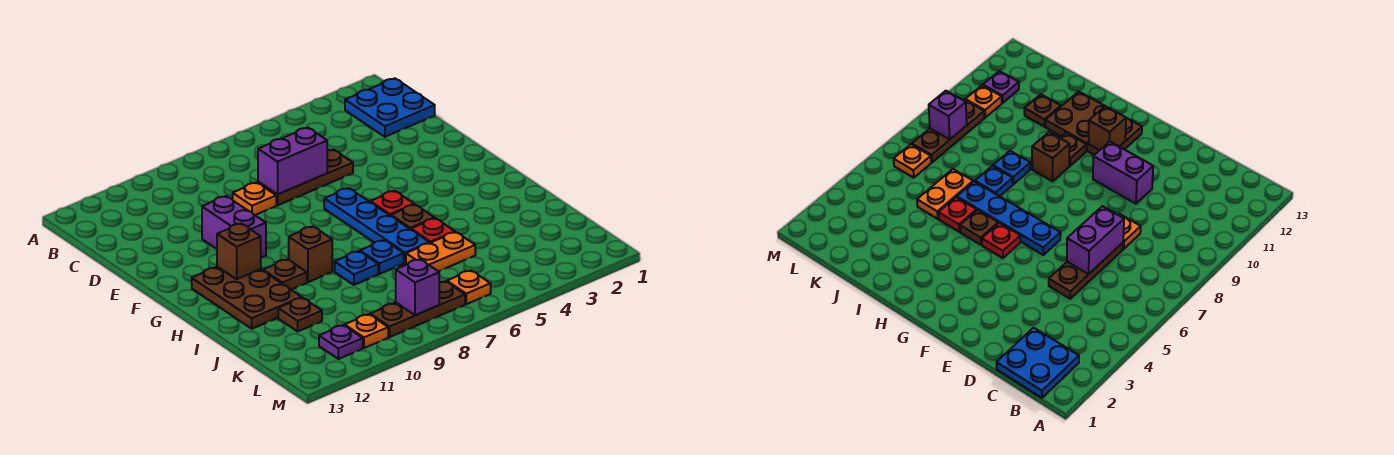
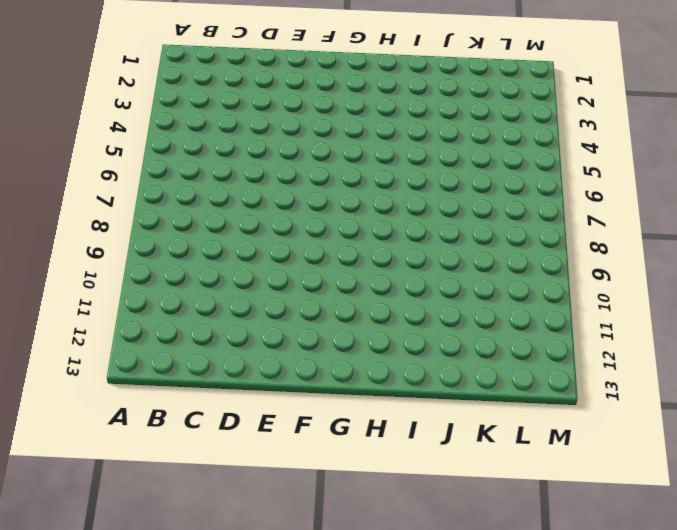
none -> blue plate B1:C2 level 1
none -> brown plate D5:D7 level 1
none -> orange plate D8 level 1

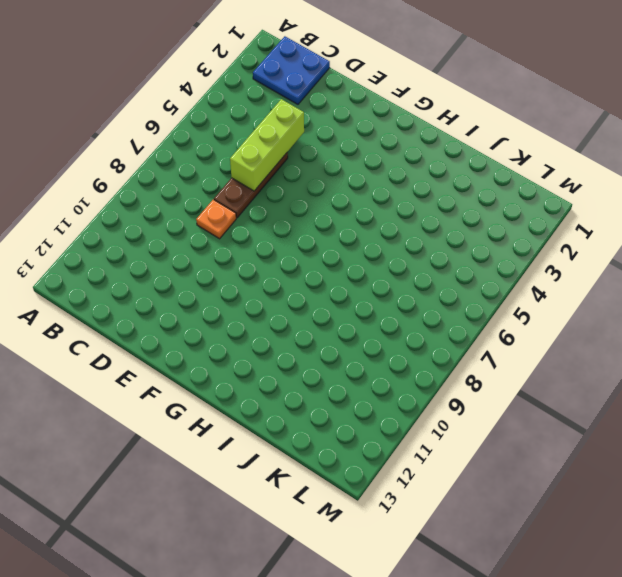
lime brick D4:D6 level 2 -> purple brick D6:D7 level 2
none -> purple brick E10:F10 level 1
none -> blue plate F6:I6 level 1
none -> red plate G5 level 1

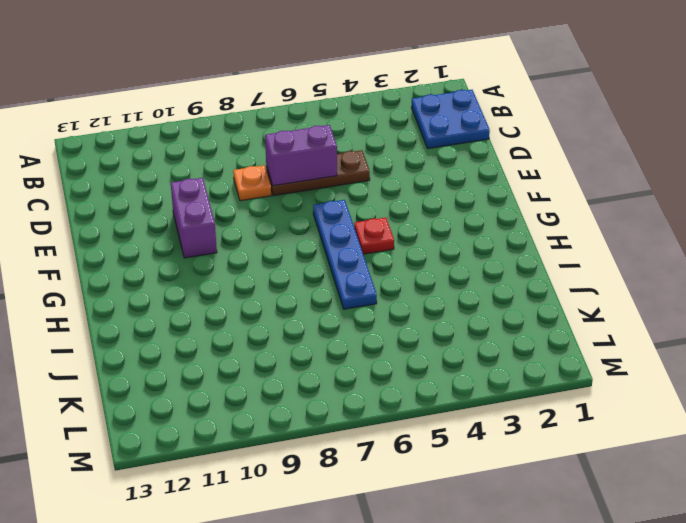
none -> brown plate G11:I12 level 1
none -> brown plate H5 level 1
none -> brown brick H9 level 1

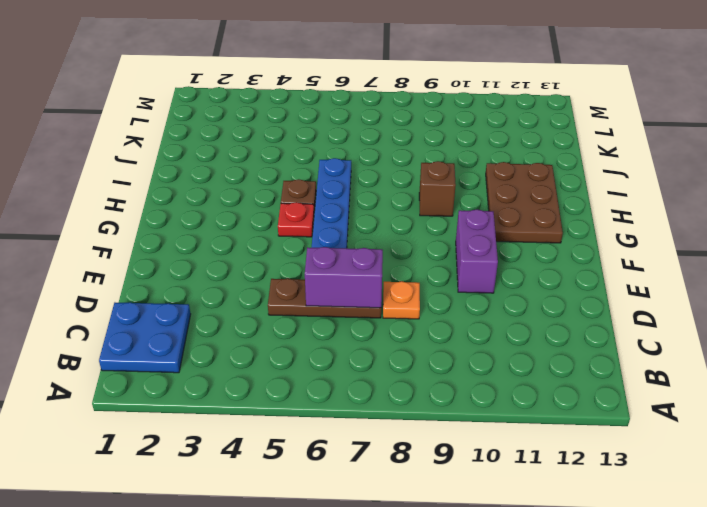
none -> brown plate H10 level 1
none -> red plate I5 level 1
none -> blue plate I7 level 1

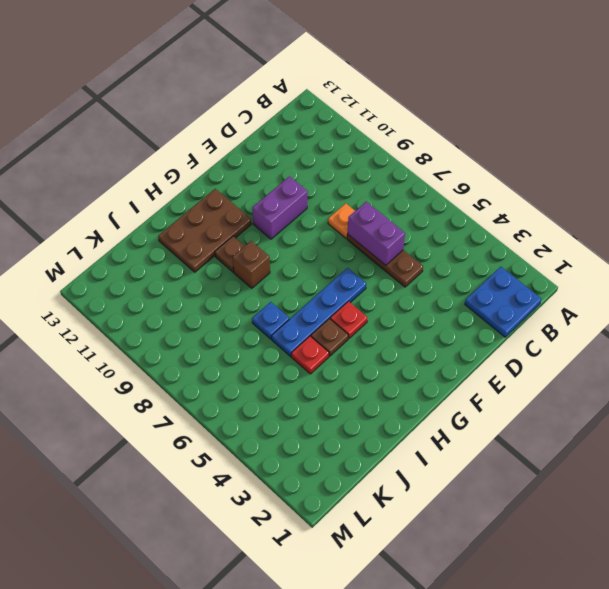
none -> blue plate I8 level 1
none -> orange plate J5:J6 level 1
none -> brown plate J11 level 1

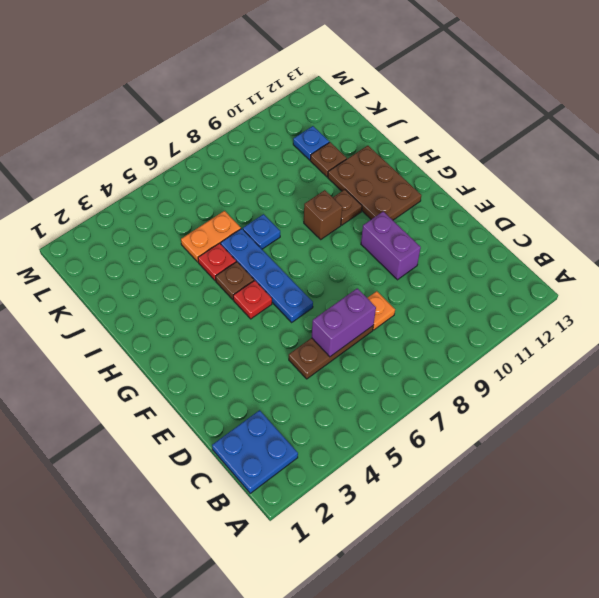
blue plate K11 level 1 -> blue plate I8 level 1
none -> orange plate L6 level 1
none -> brown plate L7:L9 level 1
none -> orange plate L10 level 1

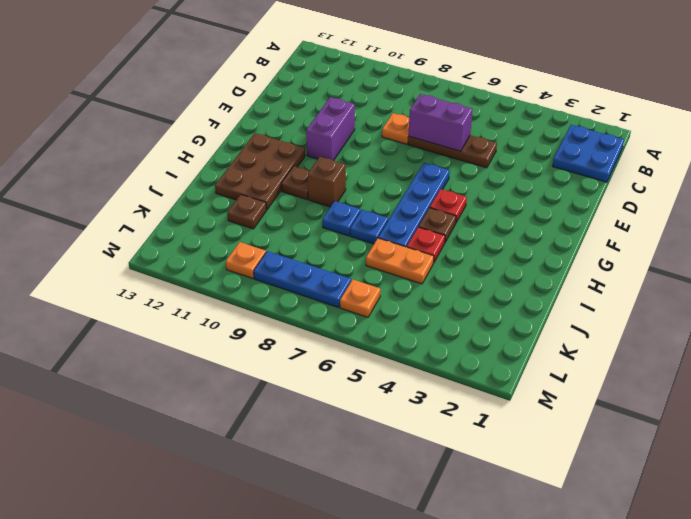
blue plate L7:L9 level 1 -> brown plate L7:L9 level 1
none -> purple plate L11 level 1
none -> brown brick G11 level 2
none -> purple brick L8 level 2

